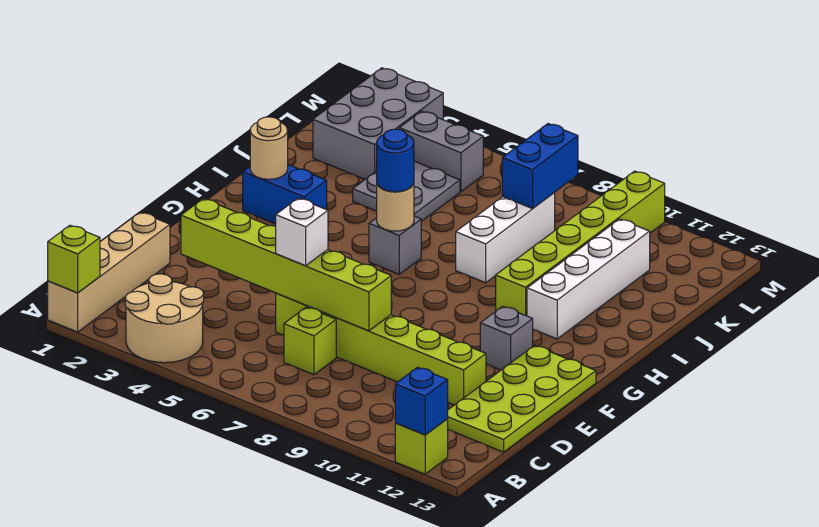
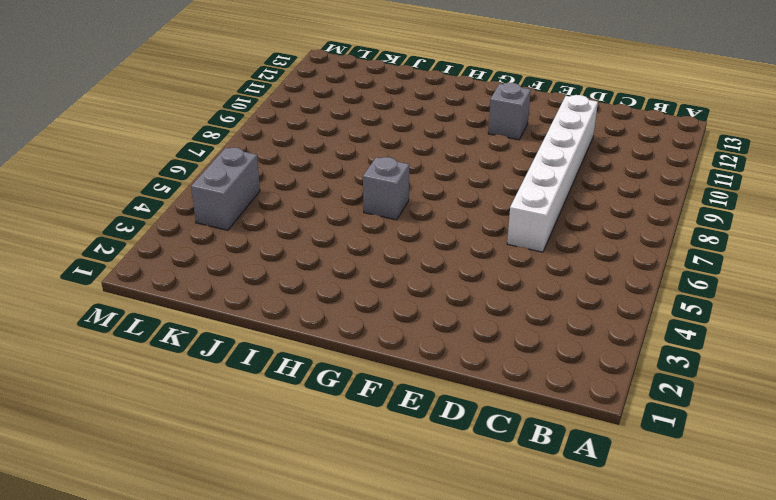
white brick D6:D11 level 1 -> lime brick D6:D11 level 1
none -> tan brick A1:D1 level 1
none -> tan round brick A3:B4 level 1
none -> lime brick A12 level 1

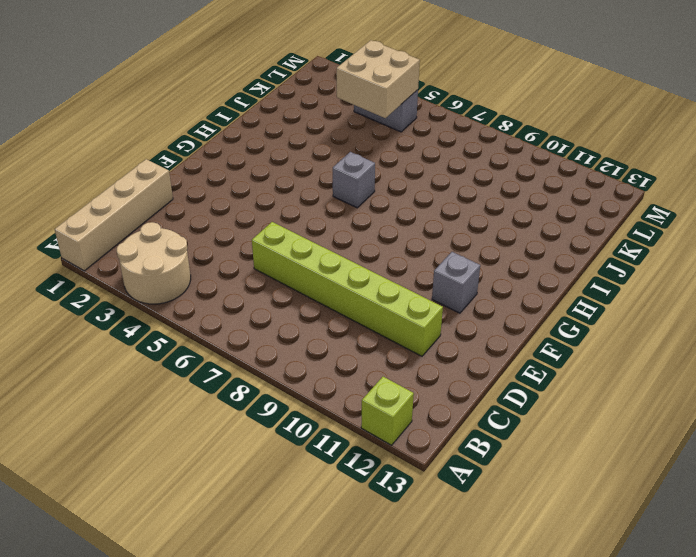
tan brick K4:L5 level 2 -> none
none -> lime brick C7 level 1
none -> lime plate C12:F13 level 1
none -> blue brick H2:H3 level 1

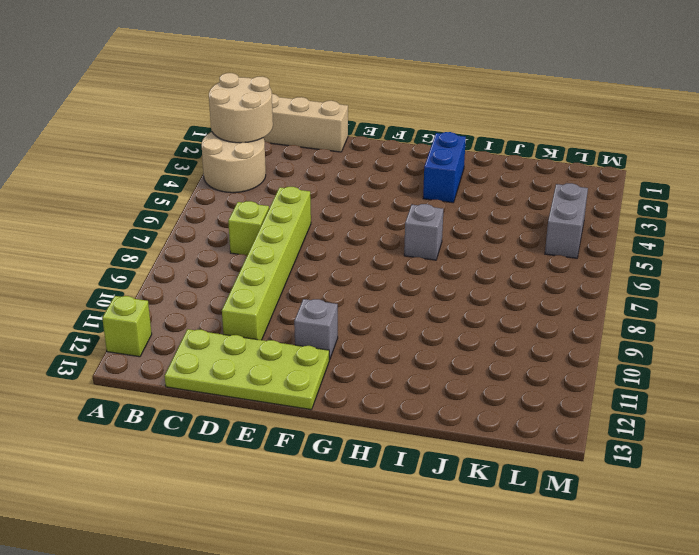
tan round brick A2:B3 level 2 -> none
none -> lime brick H10:M10 level 1
none -> white brick H11:K11 level 1
none -> white brick I8:K8 level 1

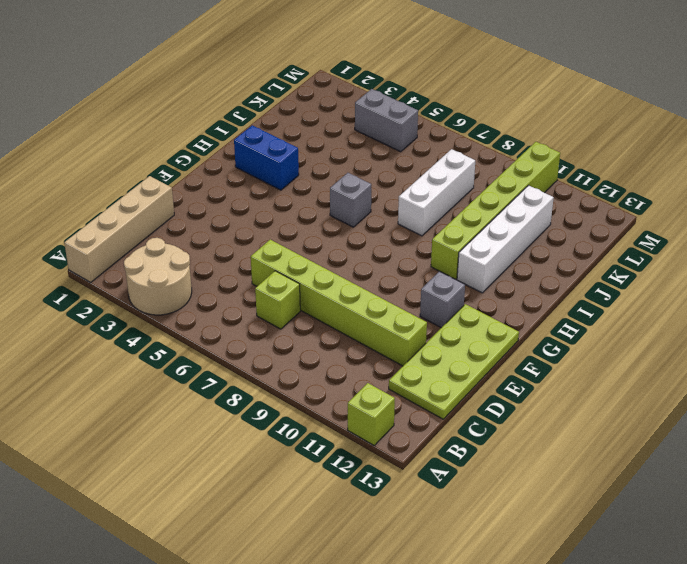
none -> grey plate J4:K5 level 1
none -> grey brick K2:M3 level 1
none -> lime brick A1 level 2

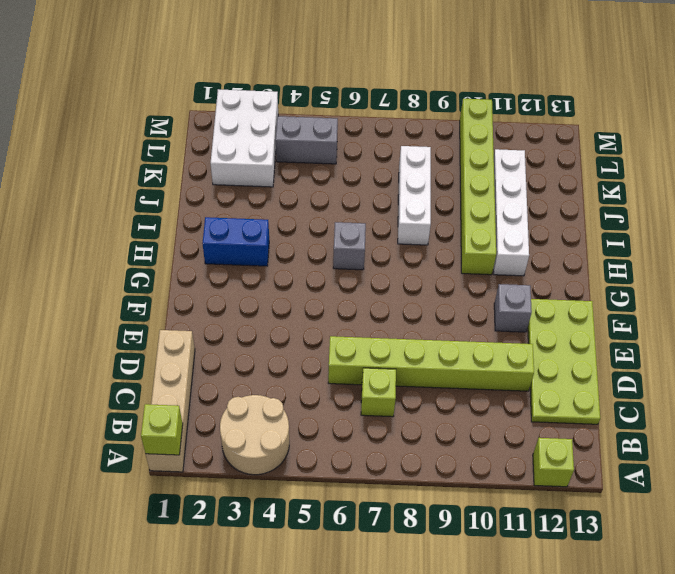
white brick K2:M3 level 1 -> grey brick K2:M3 level 1
none -> grey plate J4:K5 level 1
none -> blue brick A12 level 2
none -> lime brick D3:D8 level 2

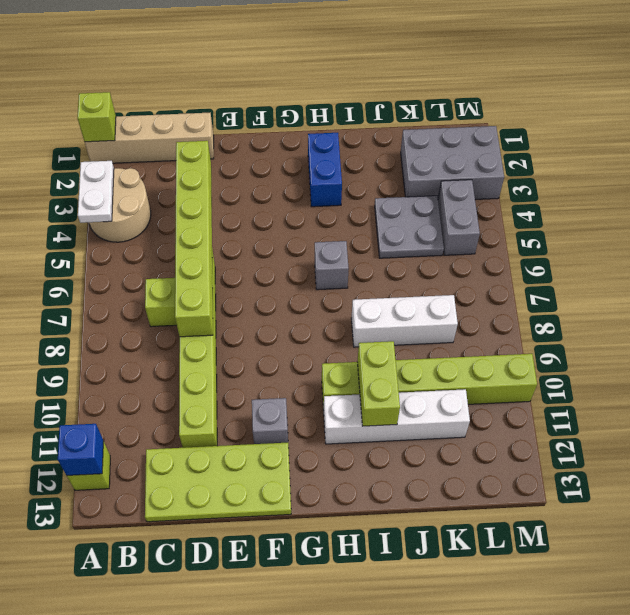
white plate A3:A4 level 2 -> none
lime brick I10:I11 level 2 -> none
none -> tan round brick H2 level 2
none -> tan round brick H6 level 2
none -> blue brick K8:L8 level 2

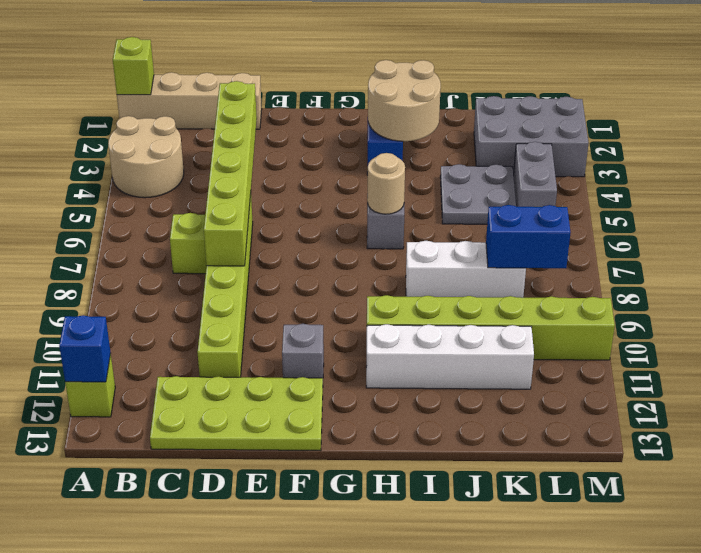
tan round brick H2:I3 level 2 -> tan round brick H2 level 2
none -> white brick D6 level 3
none -> blue round brick H6 level 3

